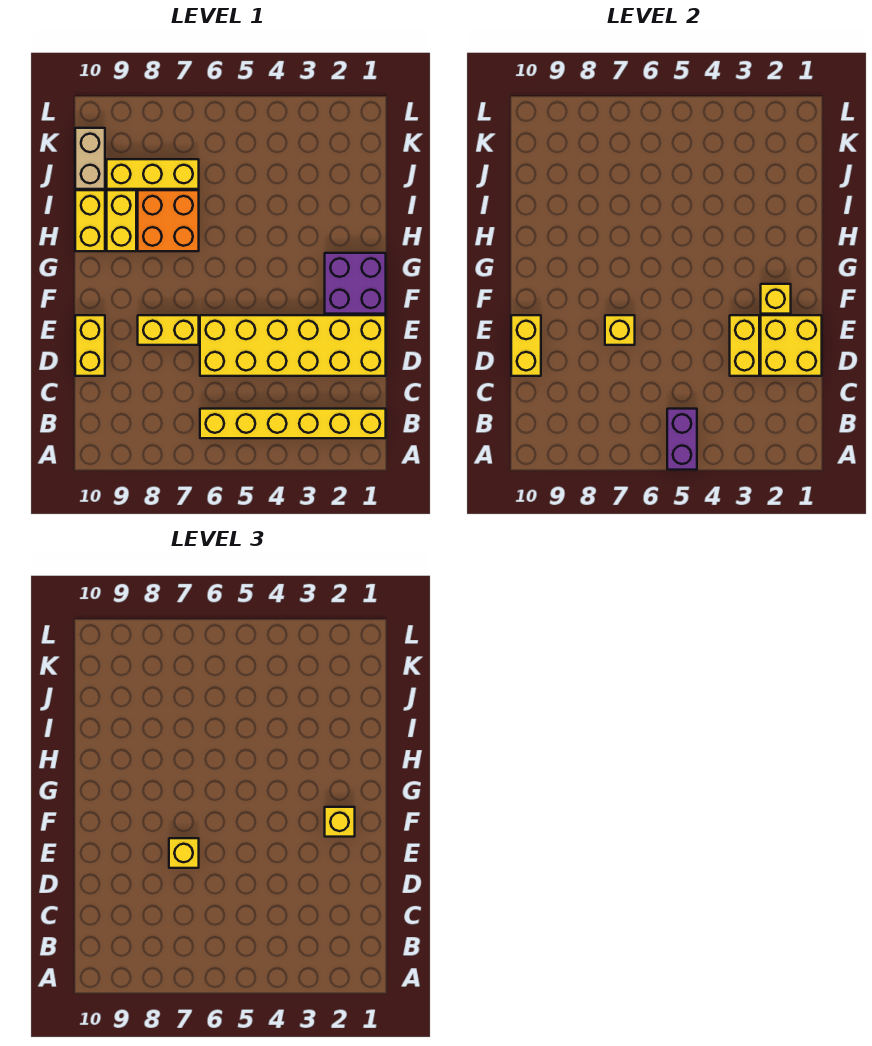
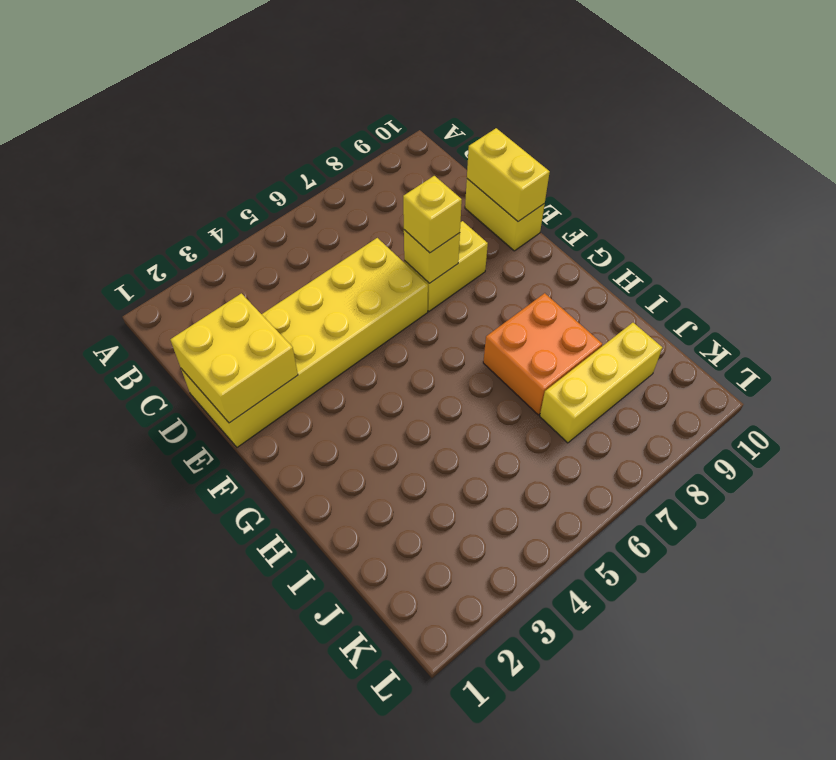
none -> yellow brick B1:B6 level 1
none -> purple brick F1:G2 level 1
none -> yellow brick H9:I9 level 1

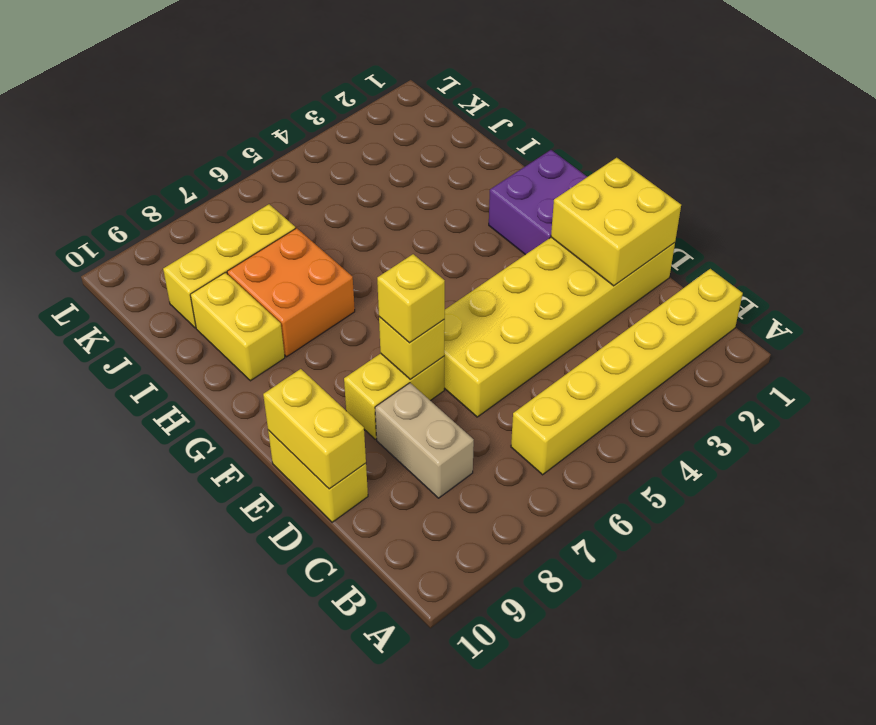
tan brick C8:D8 level 1 -> tan brick J10:K10 level 1
none -> yellow brick H10:I10 level 1
none -> purple brick A5:B5 level 2
none -> yellow brick D3:E3 level 2

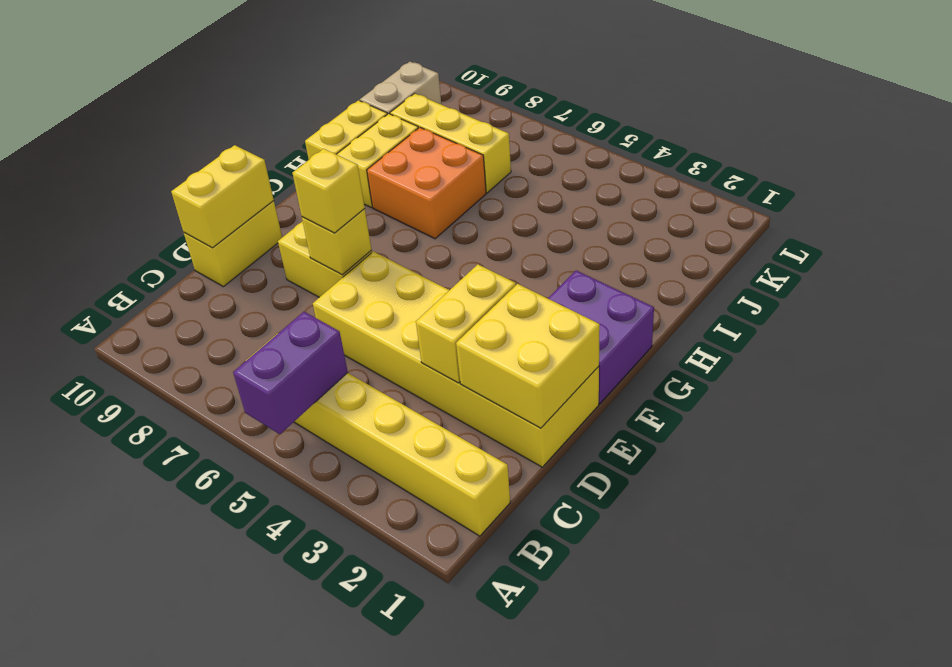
none -> yellow brick F2 level 2
none -> yellow brick F2 level 3

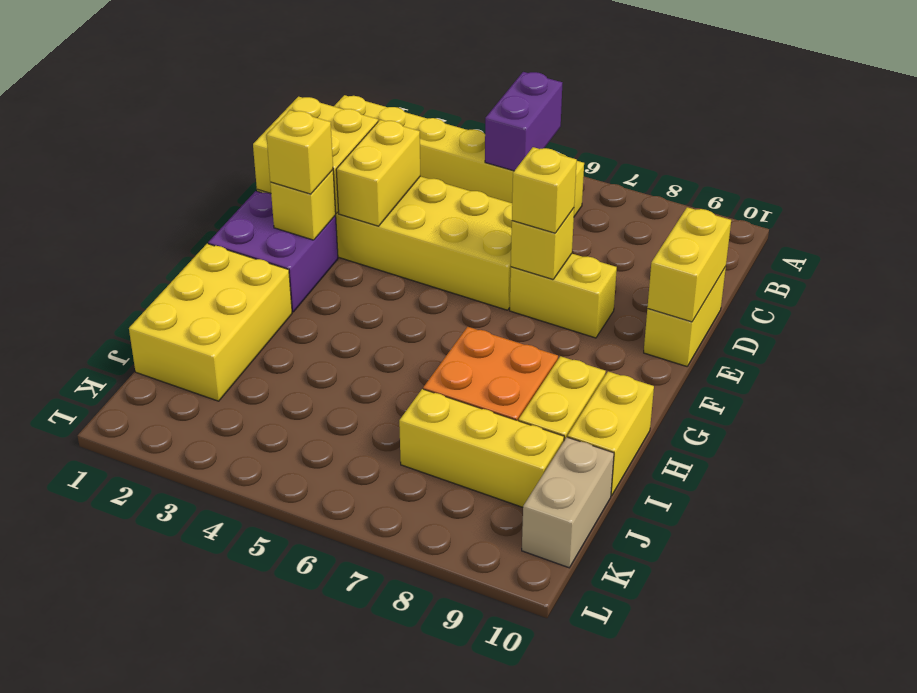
yellow brick H1:J2 level 1 -> none

